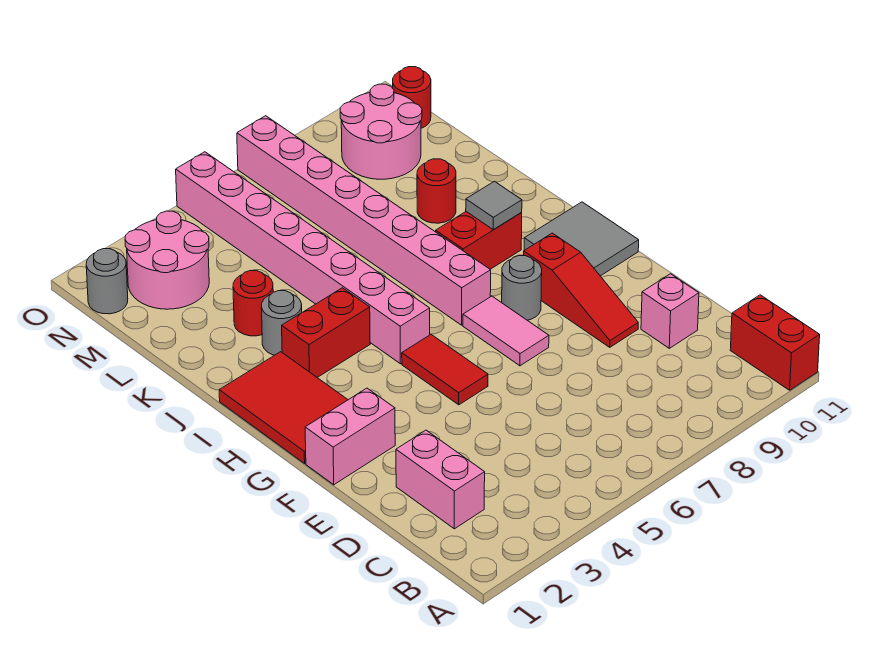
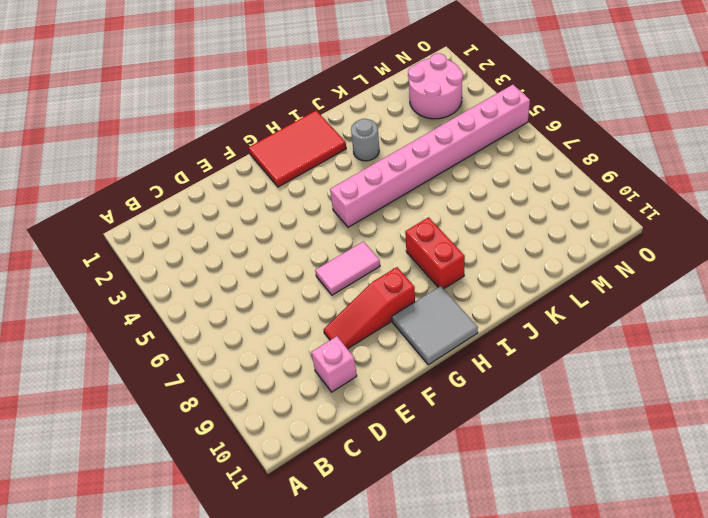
none -> red brick A11:B11 level 1
none -> pink brick C2:D2 level 1
none -> pink brick F1:F2 level 1

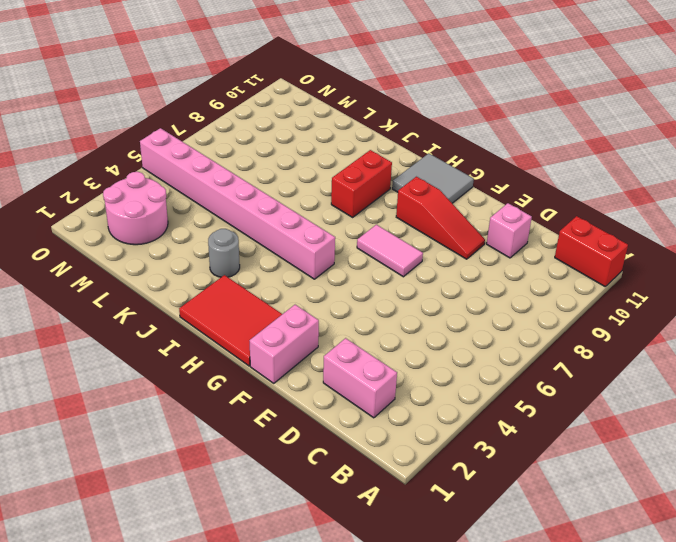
none -> red tile F5:G5 level 1
none -> grey round brick G8 level 1
none -> pink brick H7:O7 level 1

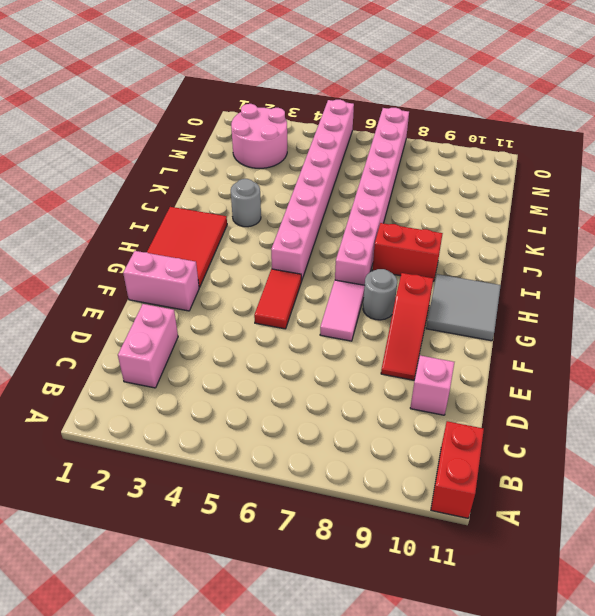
none -> red brick I3:I4 level 1
none -> red round brick K3 level 1
none -> red round brick K9 level 1

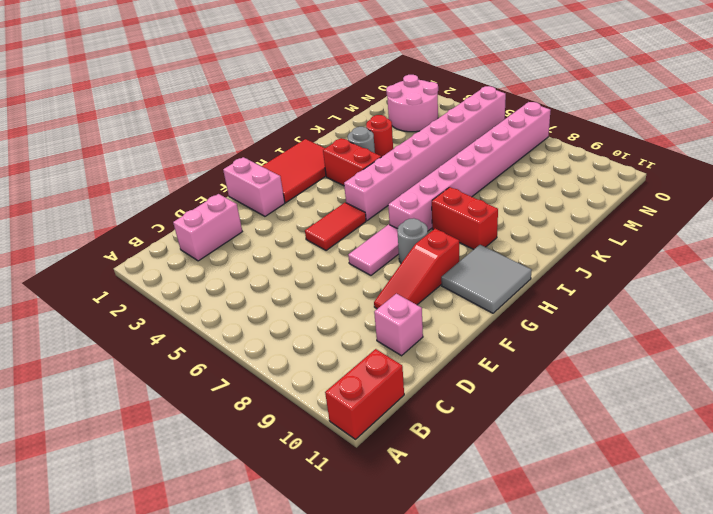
none -> red round brick K9 level 1
none -> pink round brick M9:N10 level 1
none -> grey round brick N1 level 1

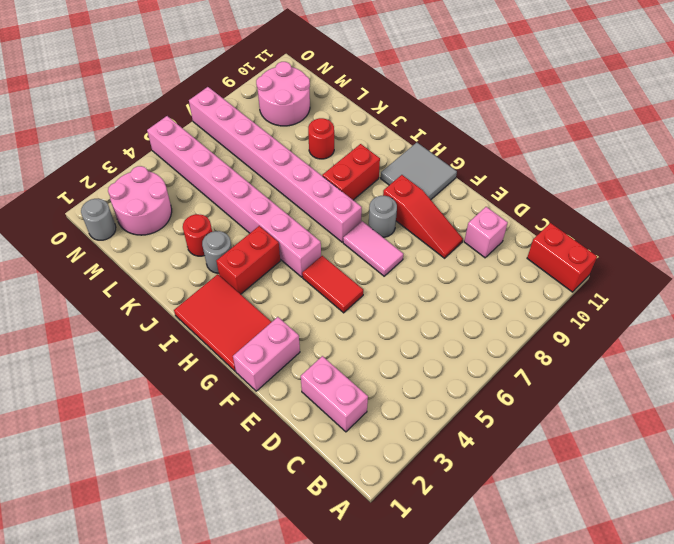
none -> red round brick N11 level 1
none -> grey tile I9 level 2

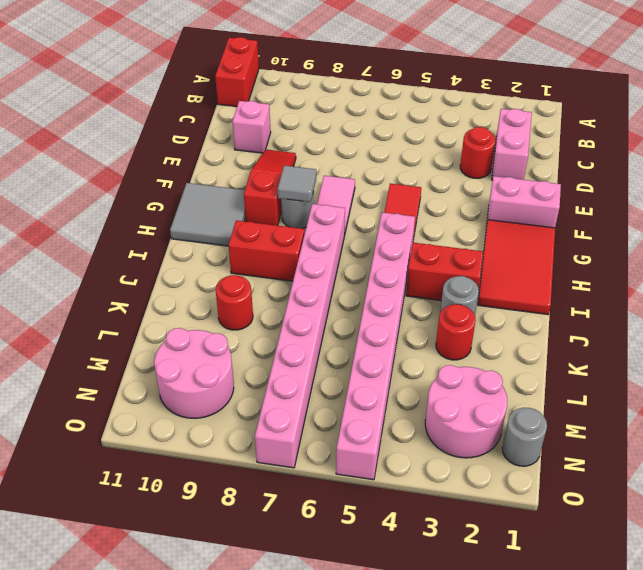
red round brick D3 level 1 -> red round brick N11 level 1
grey tile G8 level 2 -> grey tile I9 level 2

